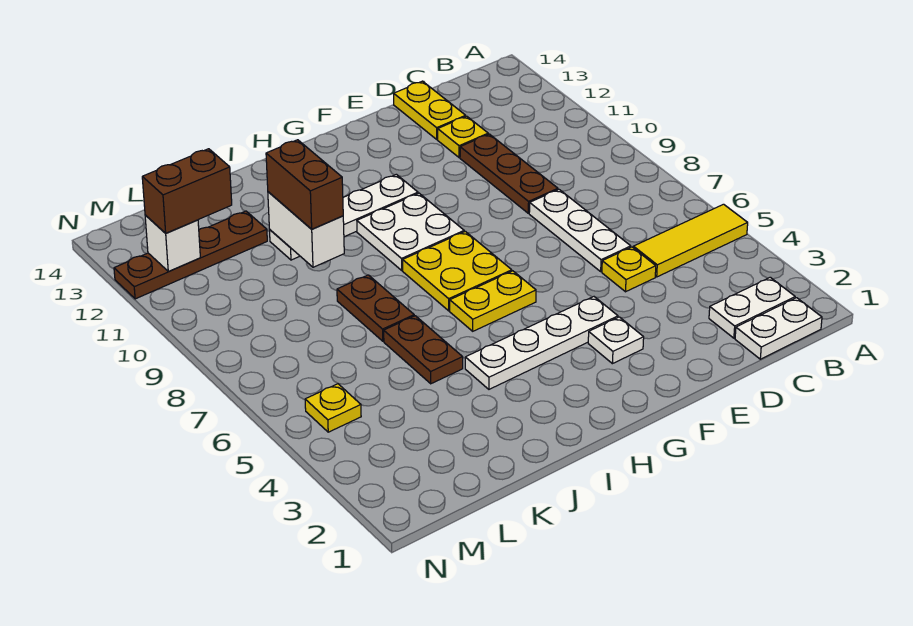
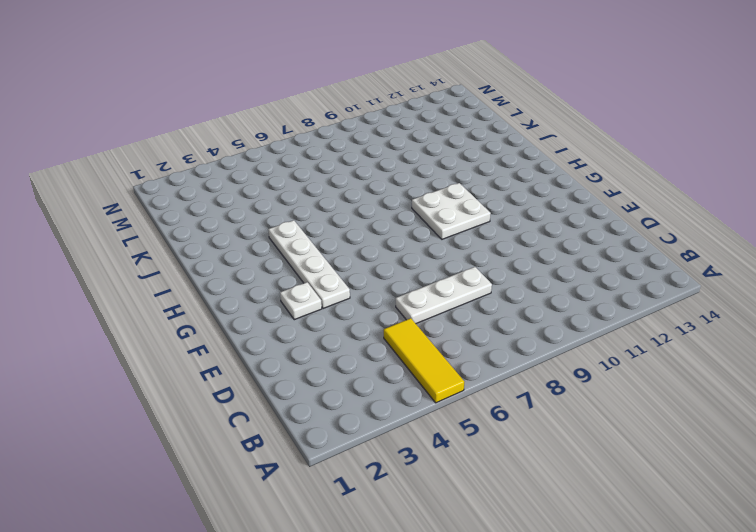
none -> white plate B1:C1 level 1
none -> white plate B2:C2 level 1
none -> yellow plate D5 level 1

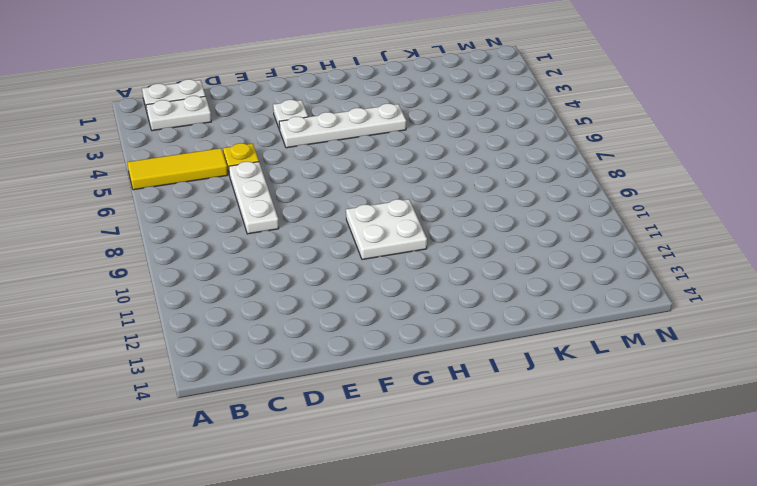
none -> brown plate D9:D11 level 1
none -> yellow plate D12 level 1
none -> yellow plate D13:D14 level 1

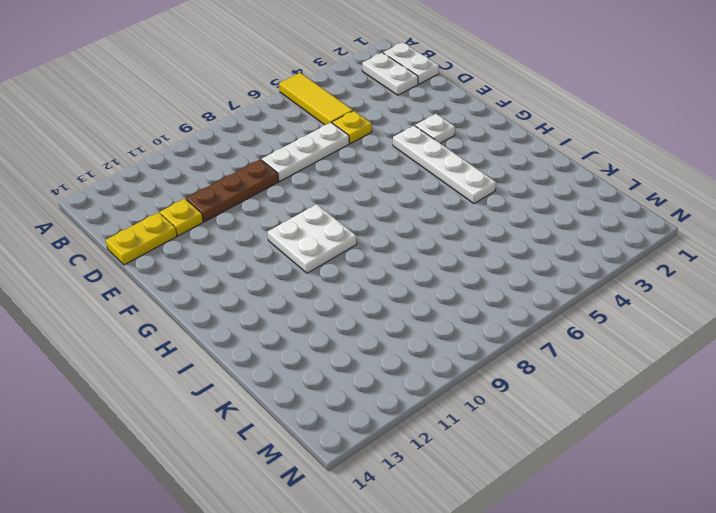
none -> yellow plate G6:H6 level 1
none -> yellow plate G7:H8 level 1
none -> white plate G11:J11 level 1

